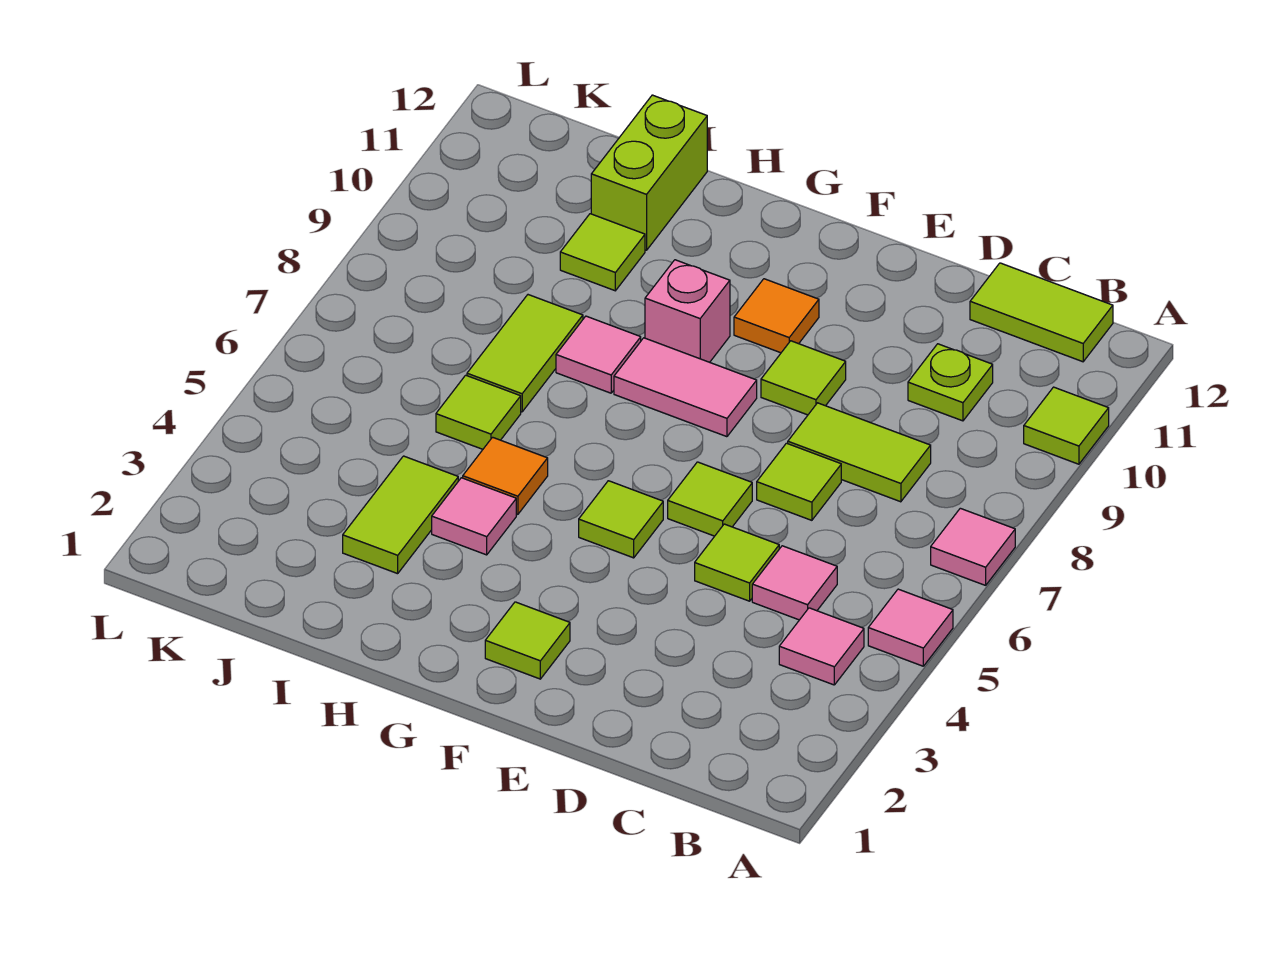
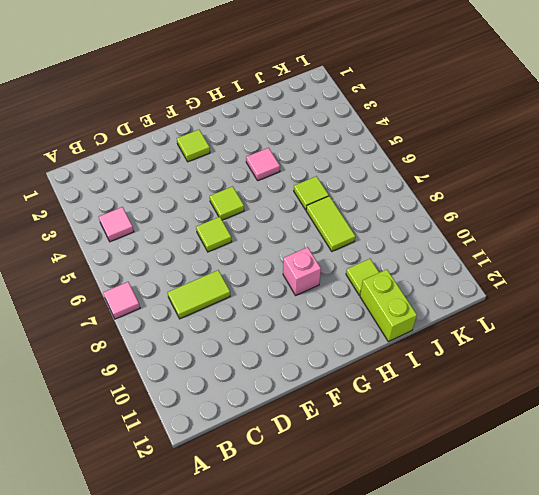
none -> pink tile A5 level 1
none -> lime tile A10 level 1
none -> lime tile B12:C12 level 1

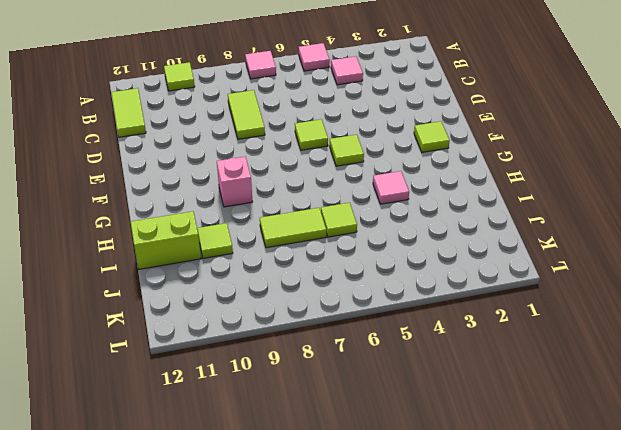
none -> pink tile C5 level 1
none -> lime plate C10 level 1
none -> lime tile D5 level 1

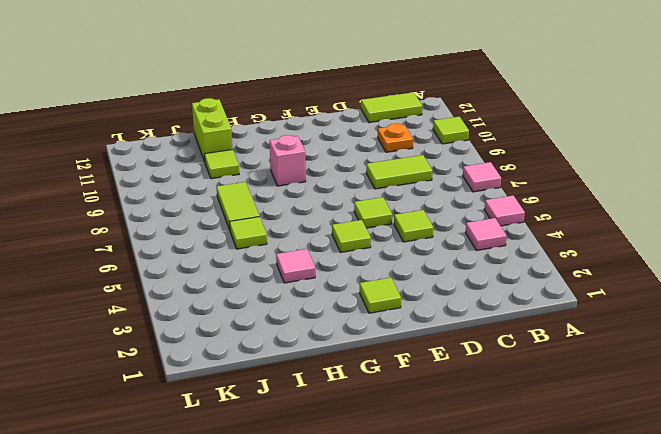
orange plate C10 level 1 -> lime plate C10 level 1
none -> pink tile C5 level 1
none -> lime tile D7 level 1
none -> lime tile E9 level 1

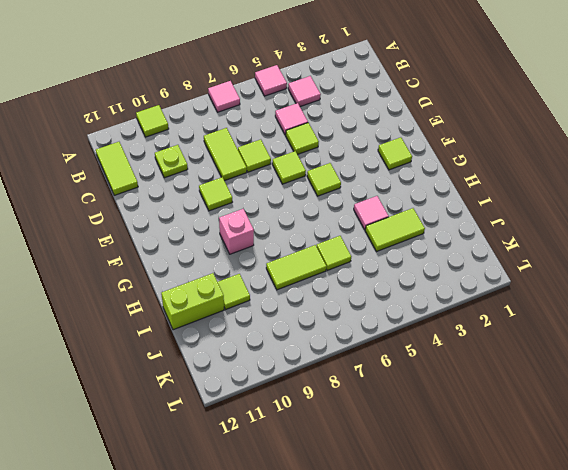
none -> pink tile F8:G8 level 1
none -> orange tile F10 level 1
none -> orange tile H5 level 1

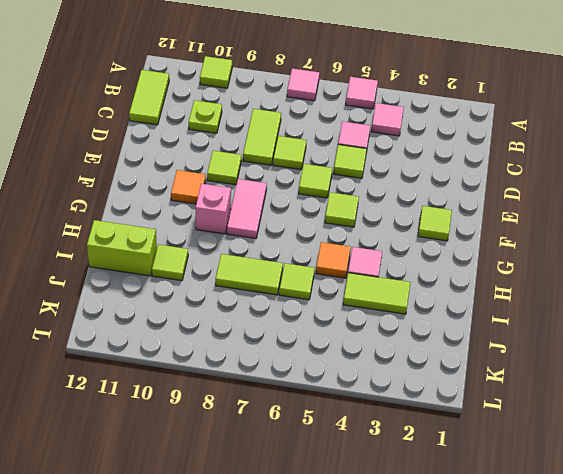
none -> pink tile H8 level 1

